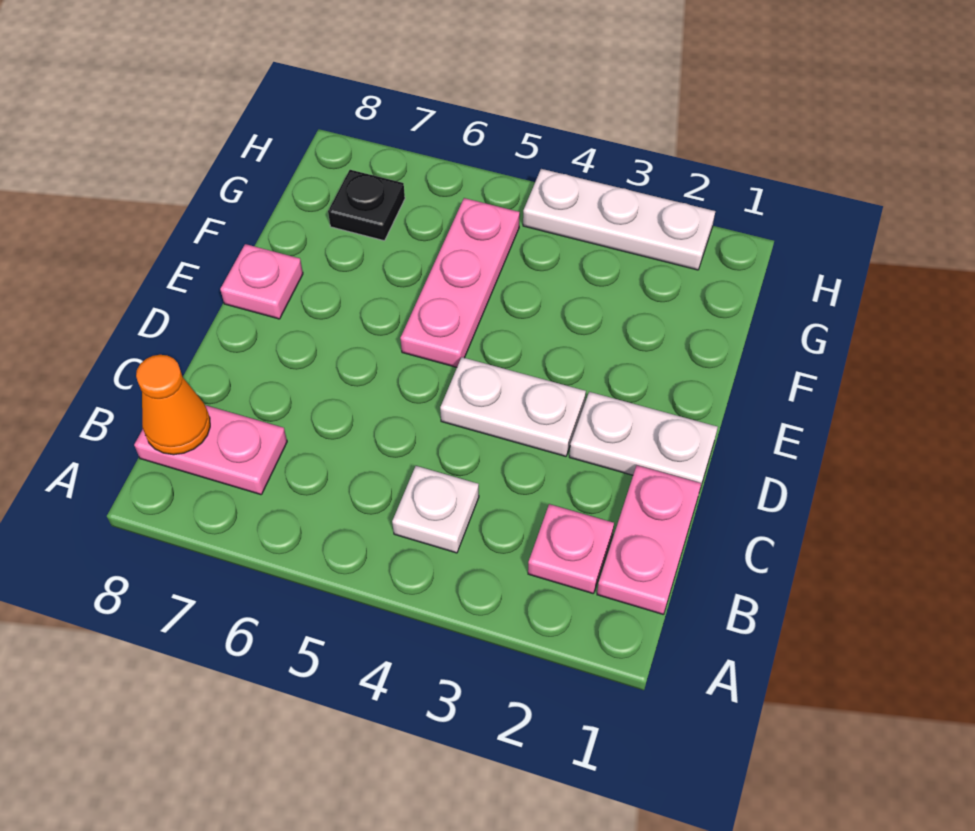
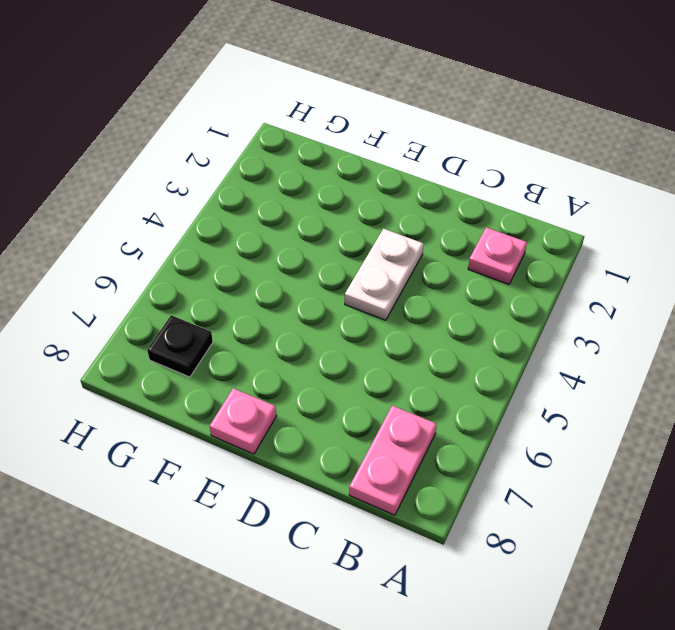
none -> pink plate B1:C1 level 1
none -> white plate B4 level 1

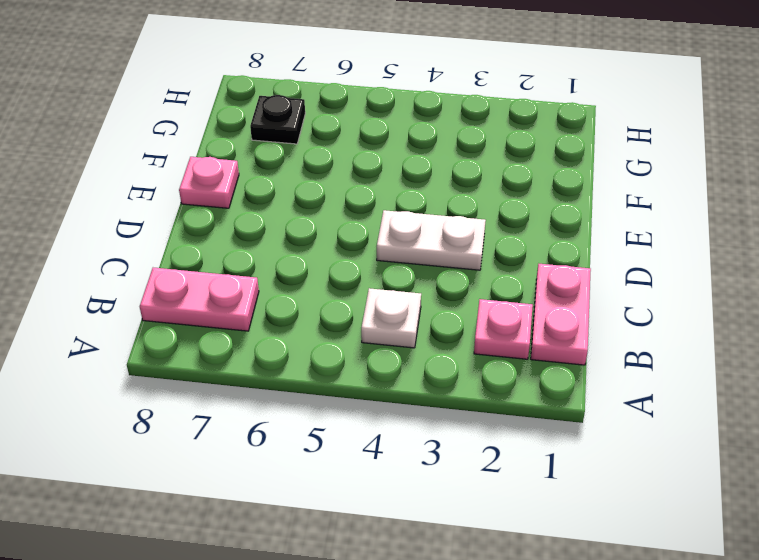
none -> white plate D1:D2 level 1
none -> pink plate E5:G5 level 1

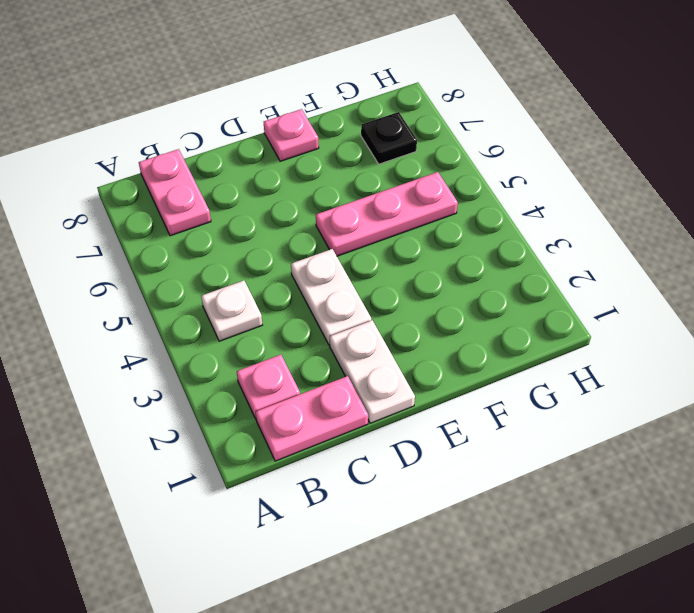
none -> white plate H2:H4 level 1
none -> orange cone B8 level 2

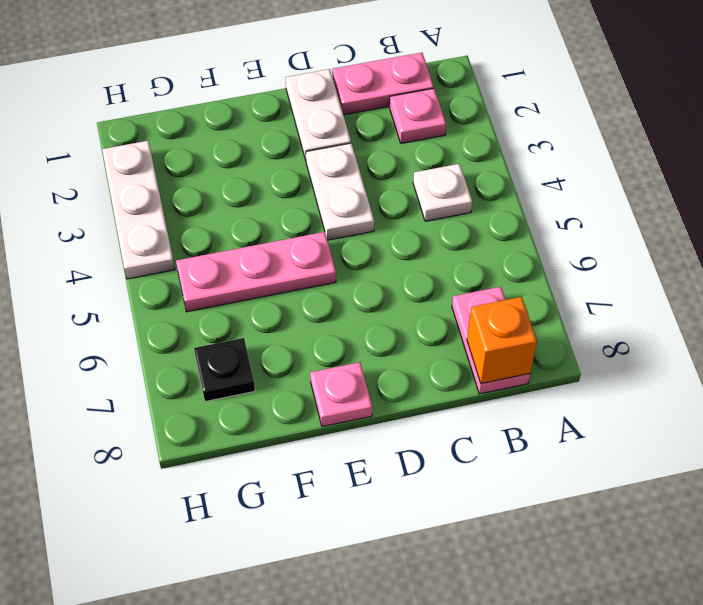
orange brick B8 level 2 -> orange cone B8 level 2

